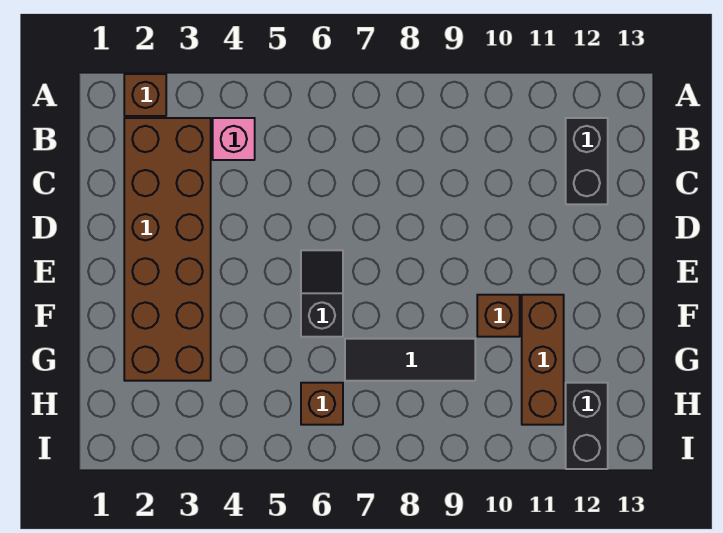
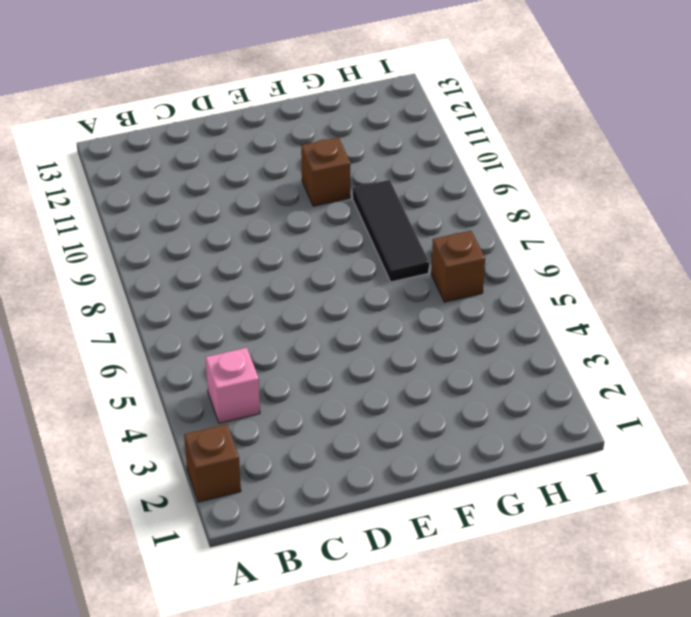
none -> brown brick B2:G3 level 1
none -> black brick B12:C12 level 1

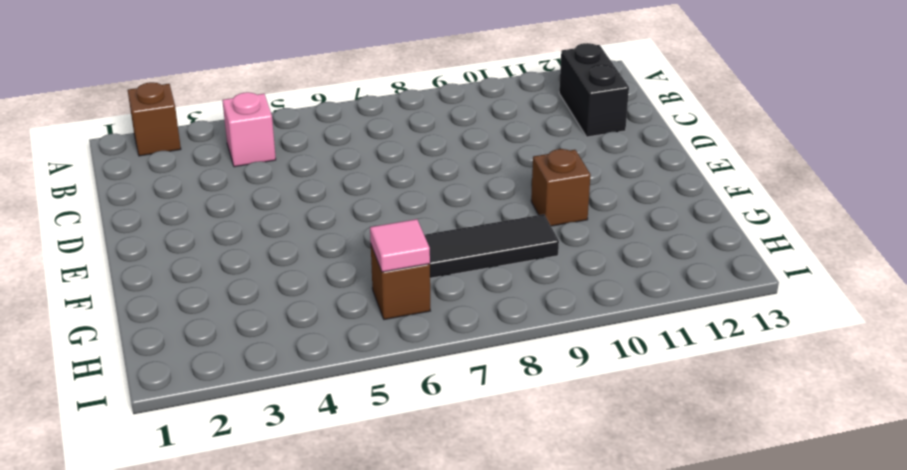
pink tile H6 level 2 -> none
none -> brown brick B2:G3 level 1
none -> black slope E6:F6 level 1 top F

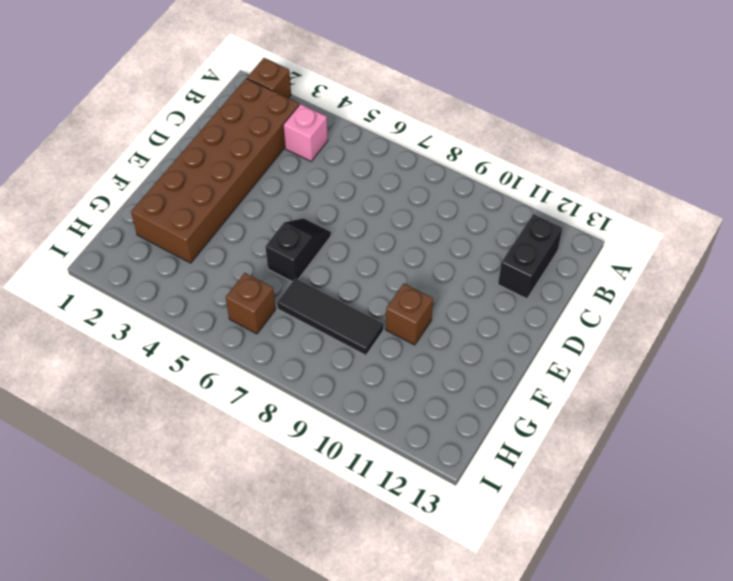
none -> brown brick F11:H11 level 1
none -> black brick H12:I12 level 1

